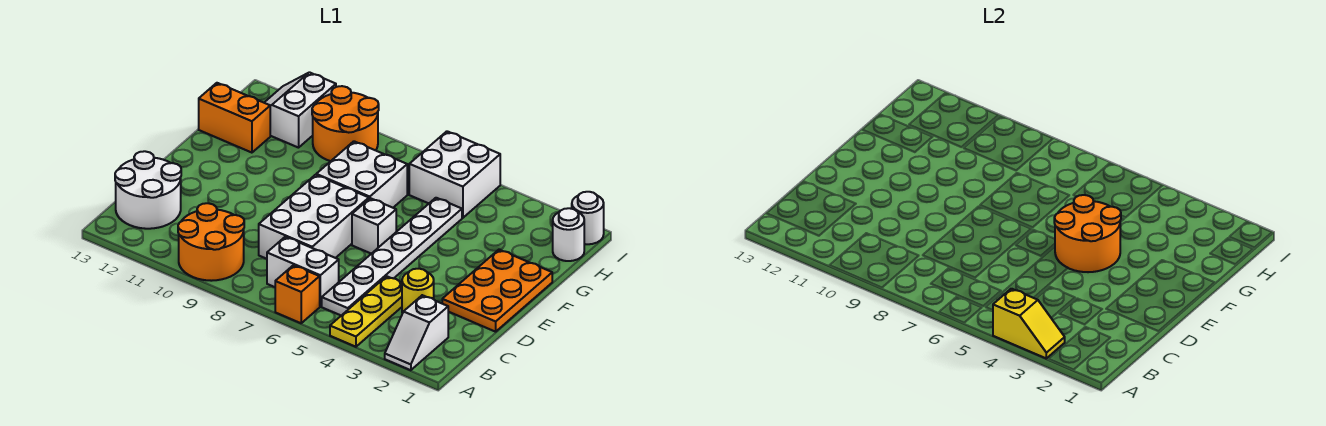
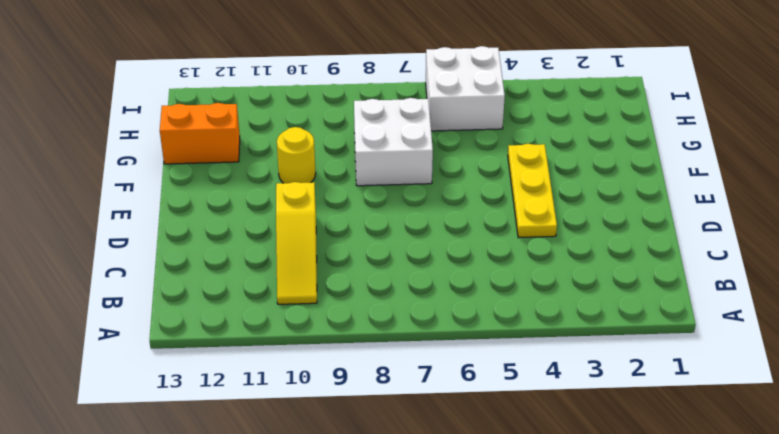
yellow slope B10:D10 level 1 top D -> orange round brick A9:B10 level 1
yellow plate D4:F4 level 1 -> yellow plate A4:C4 level 1
yellow round brick F10 level 1 -> yellow round brick C3 level 1
none -> white slope A2:B2 level 1 top B
none -> orange brick A6 level 1
none -> white plate B5:G5 level 1

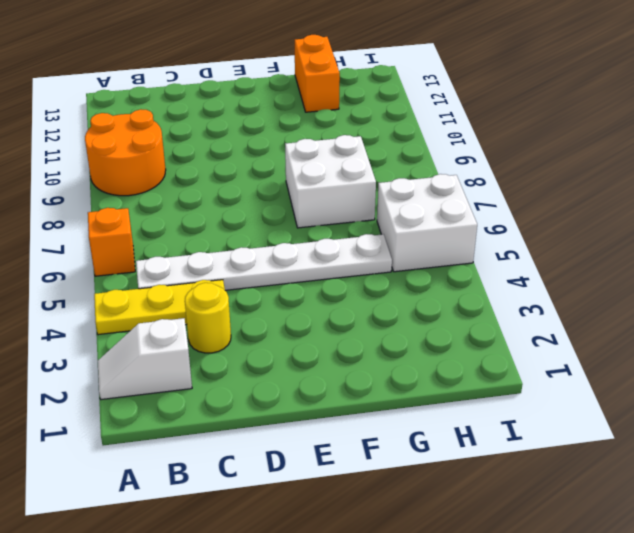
none -> white brick B6:B7 level 1
none -> white round brick B12:C13 level 1
none -> white brick C7:E8 level 1

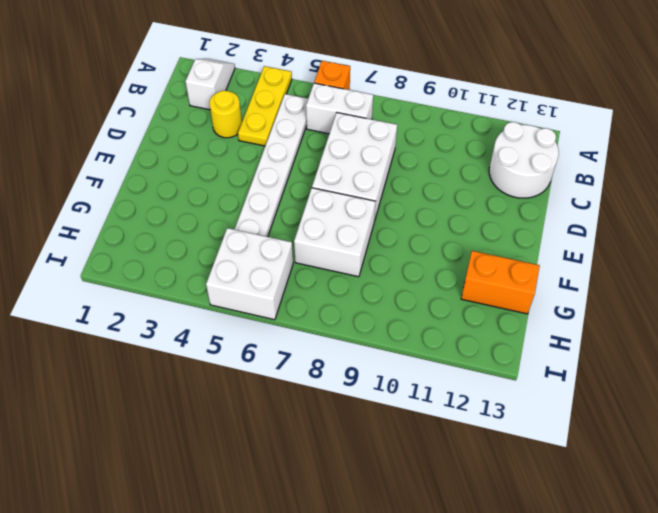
none -> orange round brick A9:B10 level 1
none -> orange plate D1:F2 level 1
none -> white brick E6 level 1

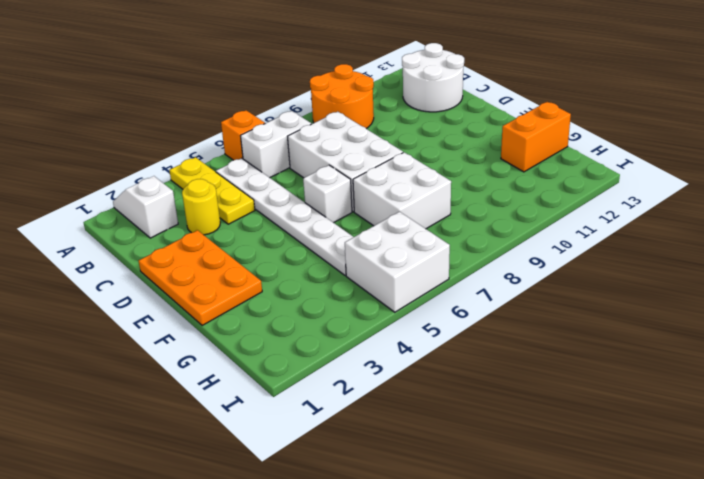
none -> white round brick H1 level 1
none -> orange round brick H9:I10 level 1
none -> white slope H11:I12 level 1 top 11

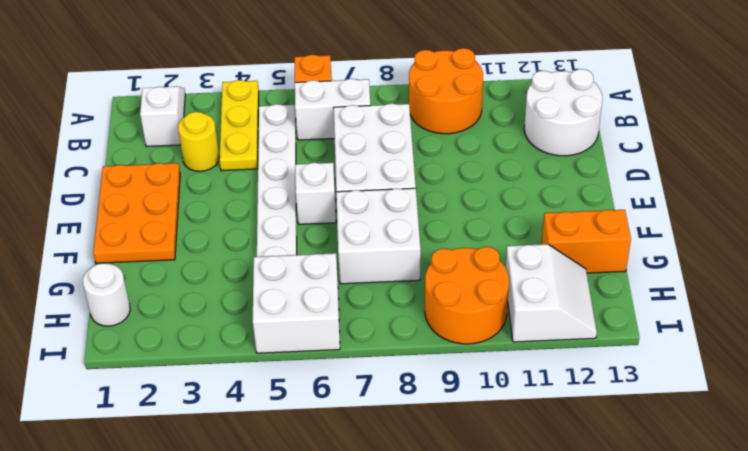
none -> white round brick I1 level 1
none -> yellow slope A3:A4 level 2 top 4
none -> orange round brick E4:F5 level 2

